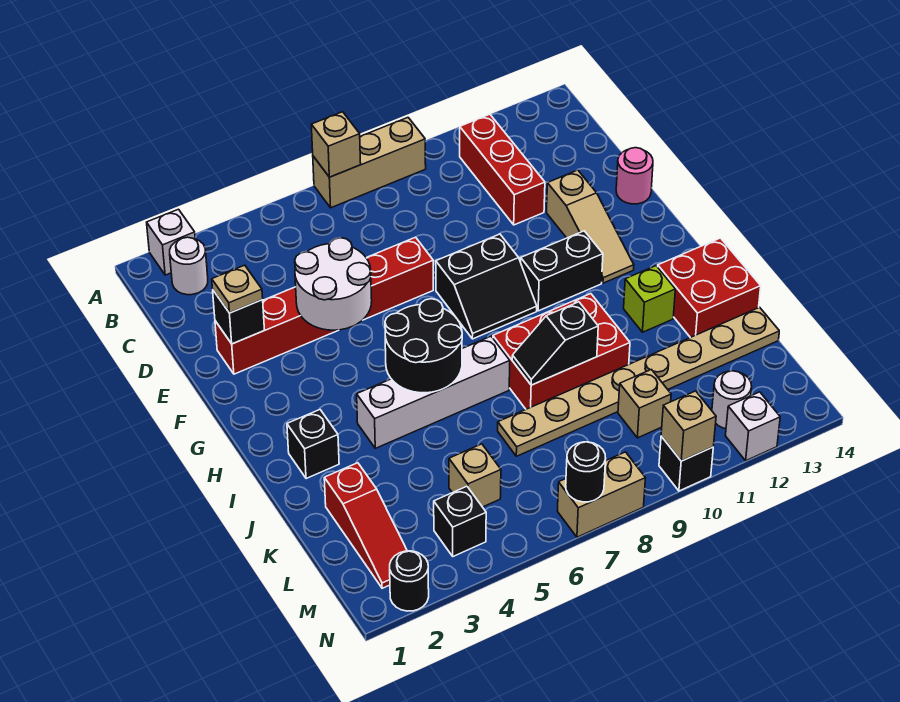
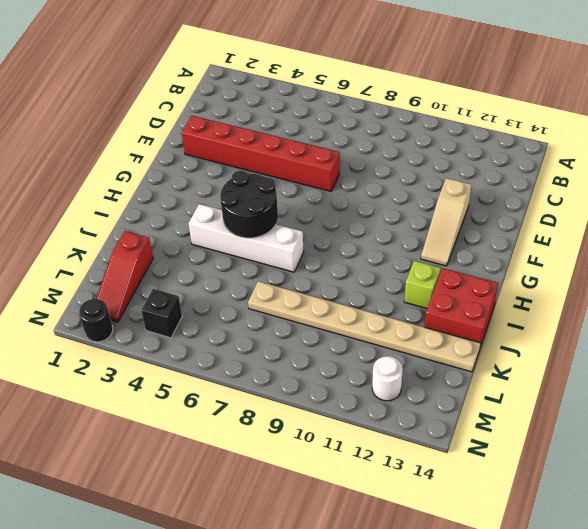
none -> white brick A2 level 1
none -> tan brick A7:A9 level 1
none -> white round brick B2 level 1
none -> red brick B11:D11 level 1

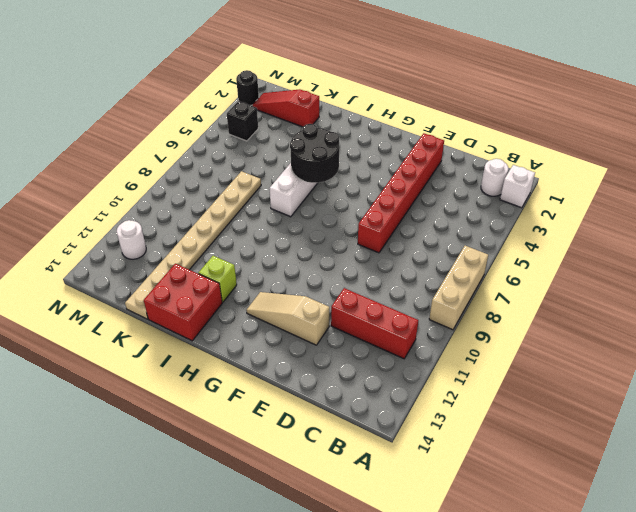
none -> pink round brick E14 level 1
none -> black slope F8:G9 level 1 top F
none -> black brick G10:G11 level 1
none -> black brick I2 level 1

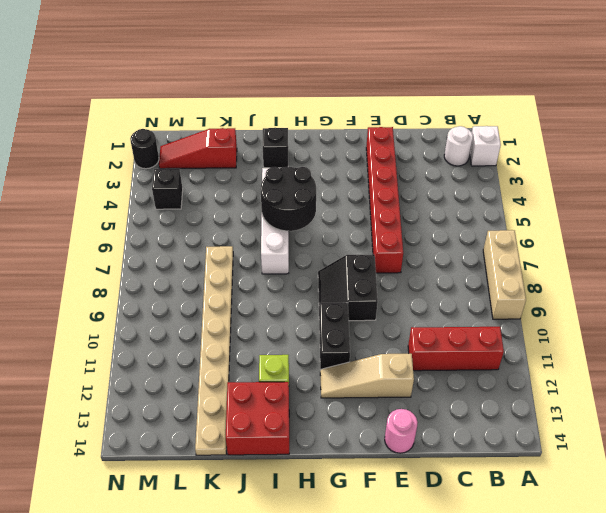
none -> red brick I8:J10 level 1
none -> tan brick L5 level 1
none -> tan brick L10 level 1
none -> white round brick M12 level 1

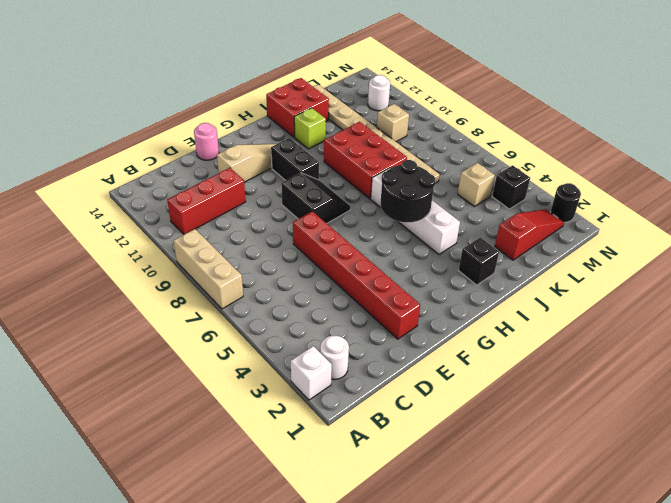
none -> tan brick N7:N8 level 1
none -> black brick N10 level 1
none -> white brick N12 level 1
none -> tan brick A7 level 2

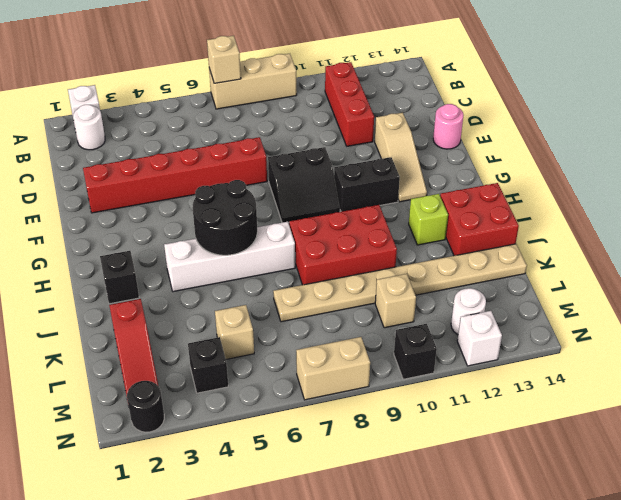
none -> black brick E2 level 2
none -> white round brick E4:F5 level 2
none -> black slope J8:J9 level 2 top 9
none -> black round brick N7 level 2

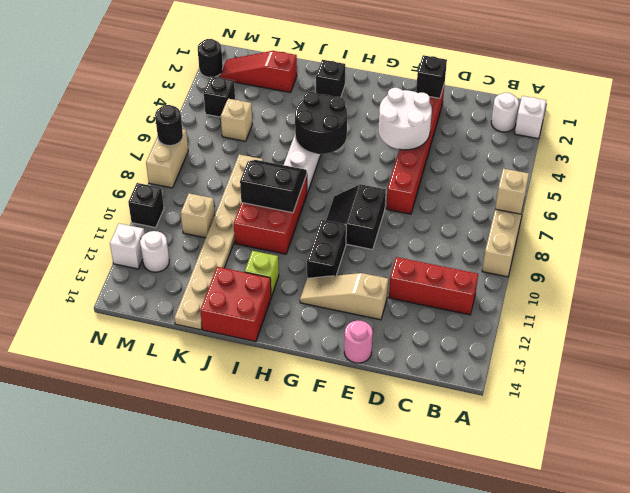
black slope I8:J9 level 2 top 9 -> black slope J8:J9 level 2 top 9
none -> tan brick N10 level 2
none -> tan plate E2 level 3

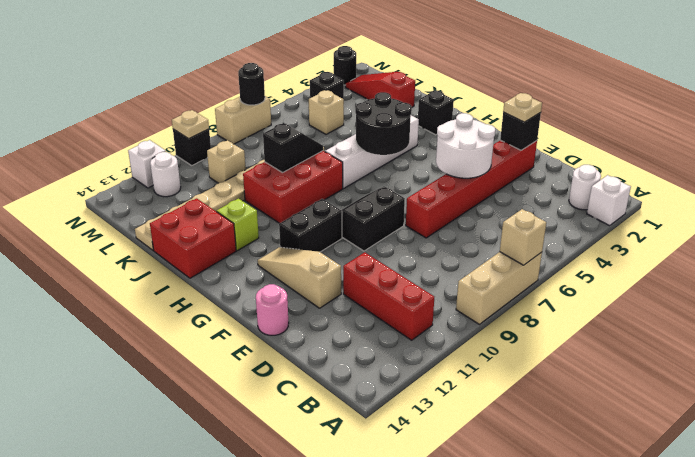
tan plate N10 level 2 -> tan brick N10 level 2

